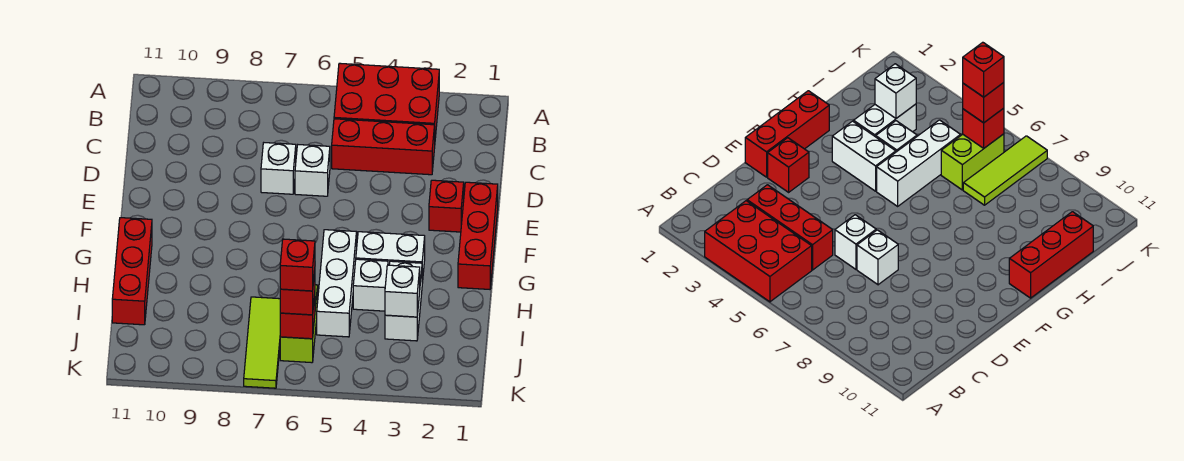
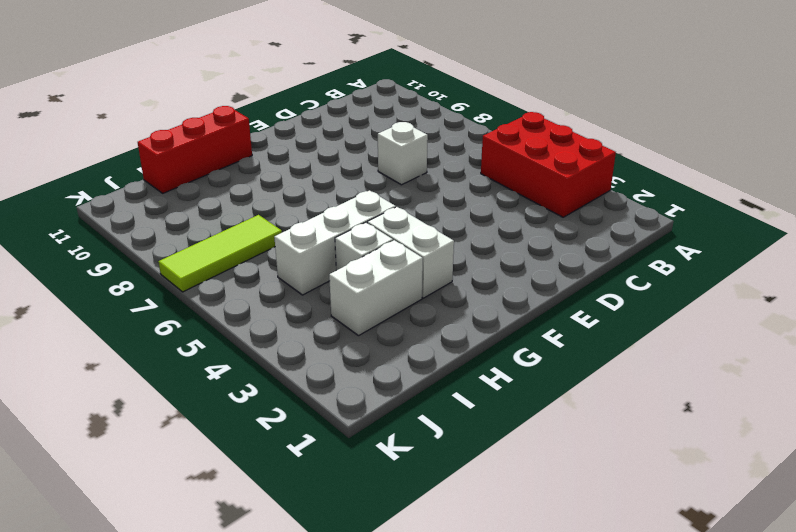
none -> red brick C3:C5 level 1
none -> white brick D6 level 1
none -> red brick E1:G1 level 1

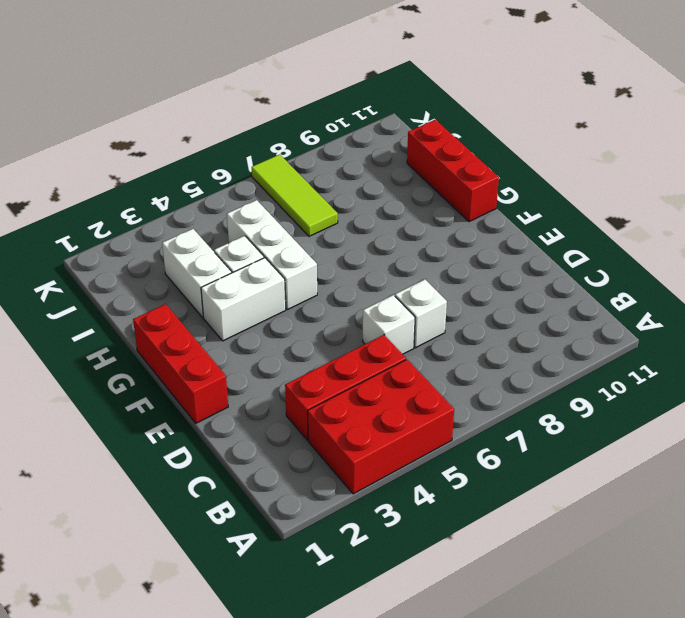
none -> red brick E2 level 1
none -> lime brick I6:J6 level 1
none -> white brick I3 level 2

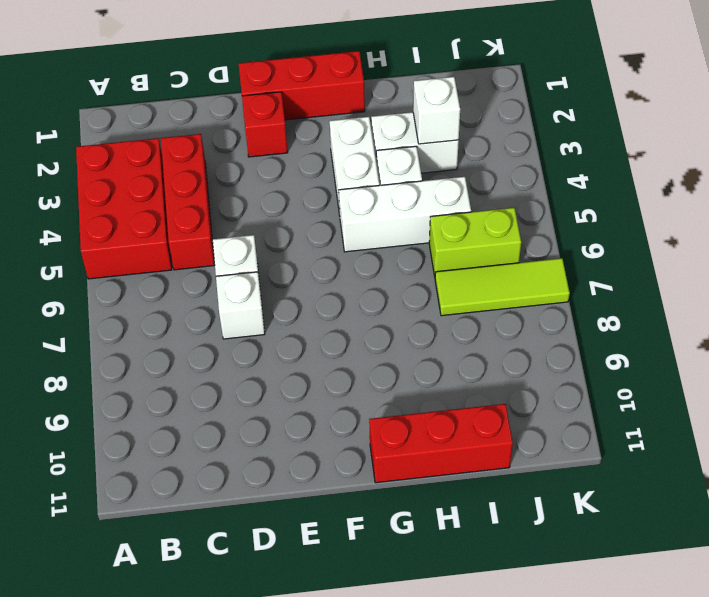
none -> red brick J6 level 2
none -> red brick J6 level 3
none -> red brick J6 level 4

